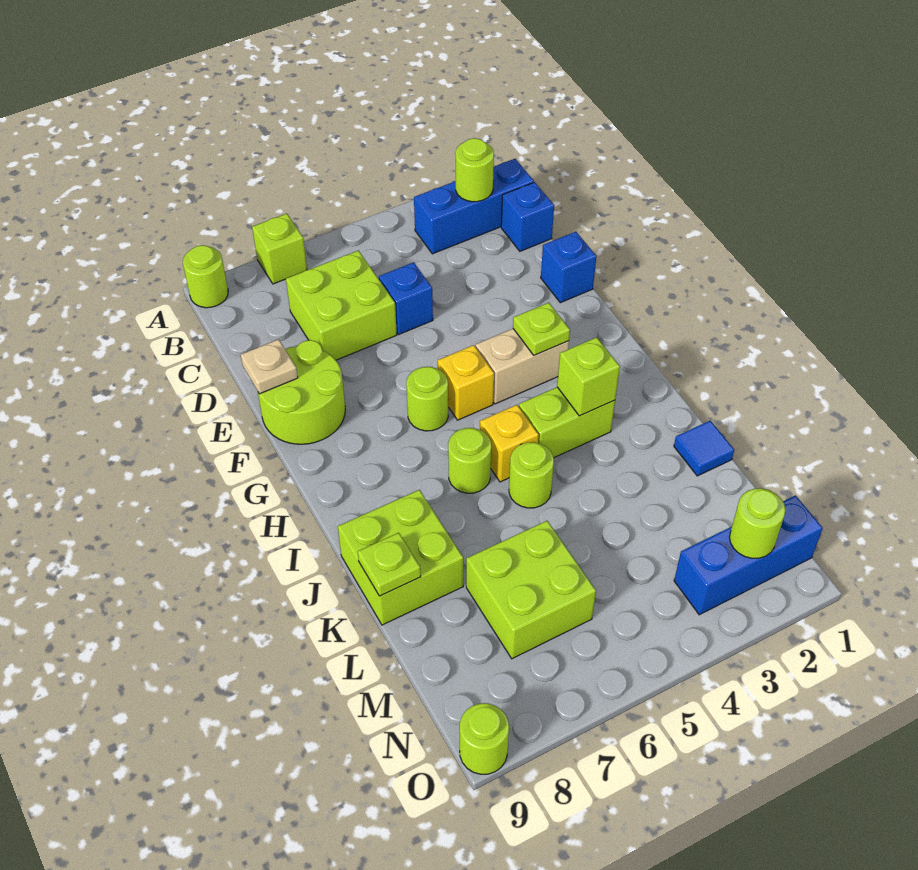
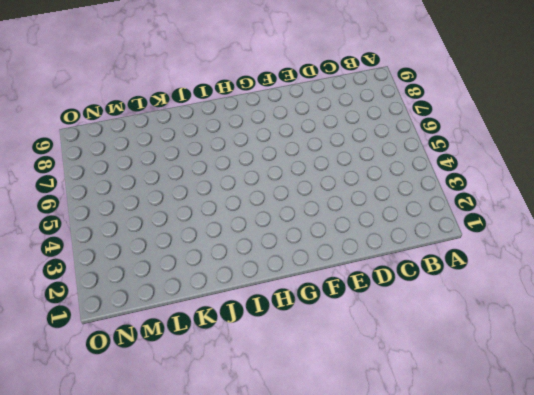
none -> lime brick A7 level 1
none -> lime round brick A9 level 1
none -> blue brick B1:B3 level 1

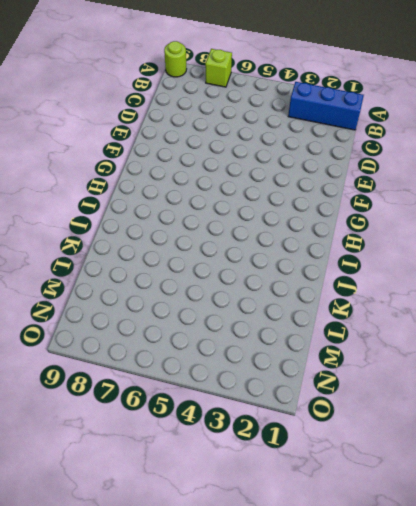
none -> blue brick C1 level 1
none -> lime brick C6:D7 level 1
none -> blue brick D5 level 1

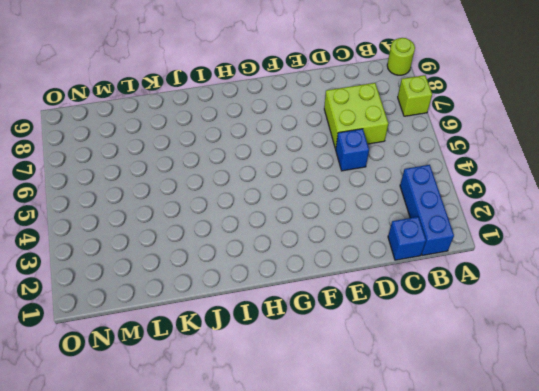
none -> blue brick E1 level 1
none -> lime round brick E8:F9 level 1
none -> tan brick G3:G4 level 1

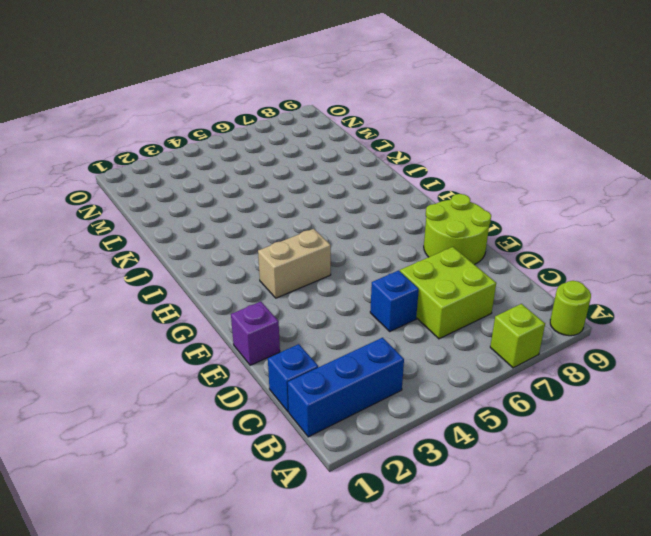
purple brick E1 level 1 -> blue brick E1 level 1
none -> yellow brick G5 level 1
none -> lime round brick G6 level 1
none -> lime brick I3:I4 level 1

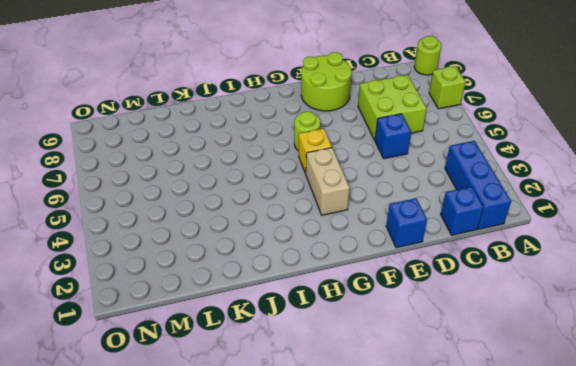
none -> lime brick I3:I4 level 1
none -> yellow brick I5 level 1
none -> lime round brick I6 level 1

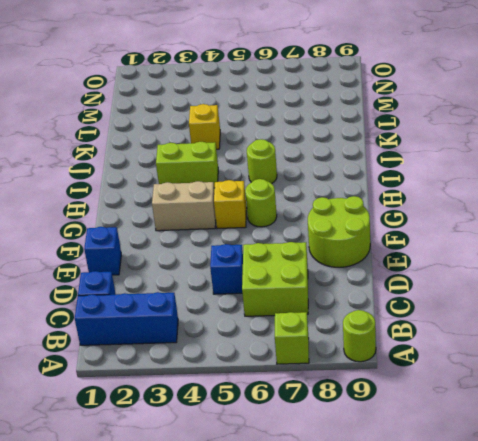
yellow brick K4 level 1 -> yellow brick I5 level 1
none -> lime round brick J5 level 1
none -> lime brick J8:K9 level 1
none -> blue tile K1 level 1

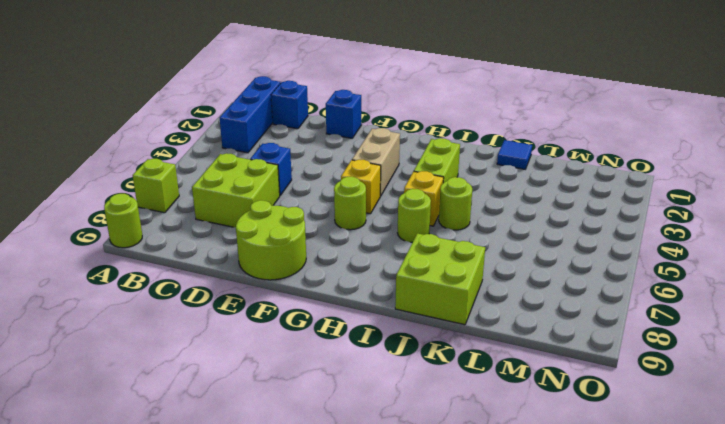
none -> lime brick L6:M7 level 1
none -> blue brick N1:N3 level 1
none -> lime round brick O9 level 1

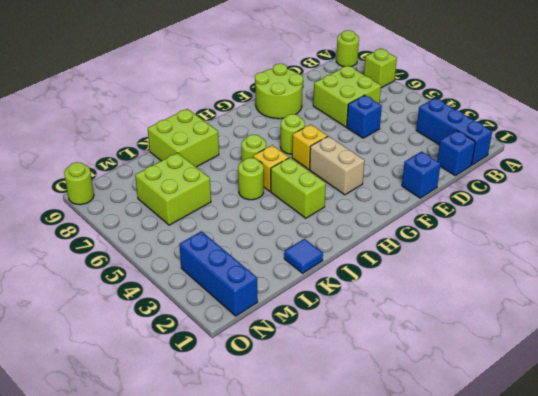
none -> lime round brick B2 level 2
none -> tan plate E9 level 2
none -> lime plate G3 level 2

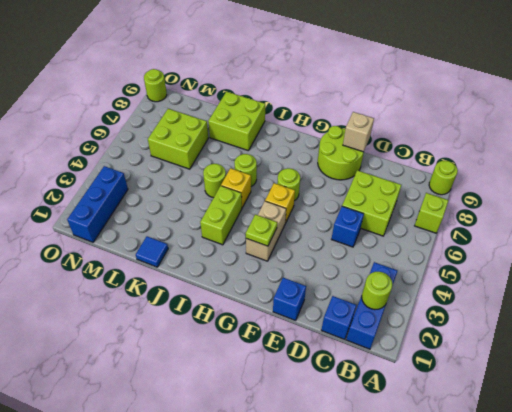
tan brick E9 level 2 -> tan plate E9 level 2
none -> lime brick I3 level 2
none -> lime plate K9 level 2
none -> lime round brick N2 level 2

